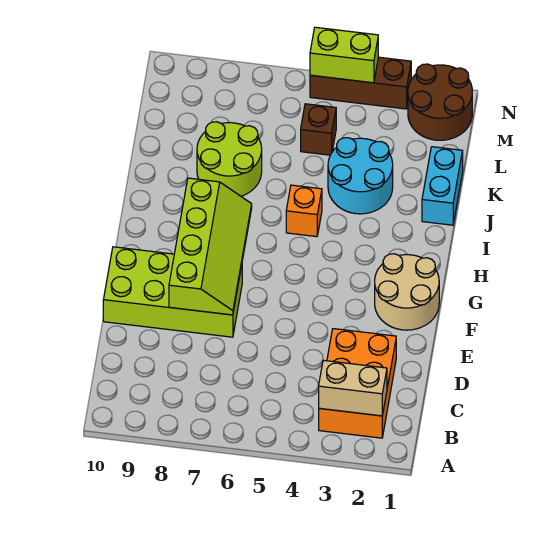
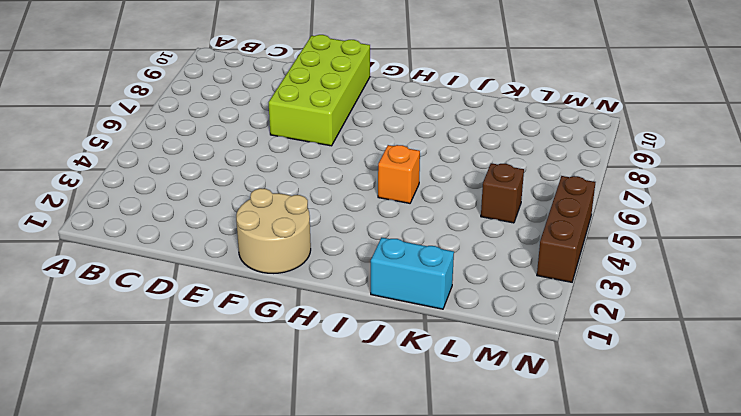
none -> orange brick B2:D3 level 1
none -> cyan round brick J3:K4 level 1
none -> lime round brick J7:K8 level 1

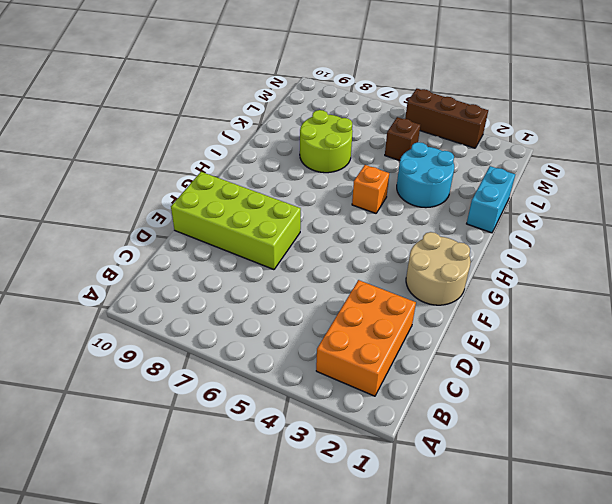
none -> brown round brick M1:N2 level 1
none -> tan brick B2:B3 level 2
none -> lime slope E7:H8 level 2 top 8

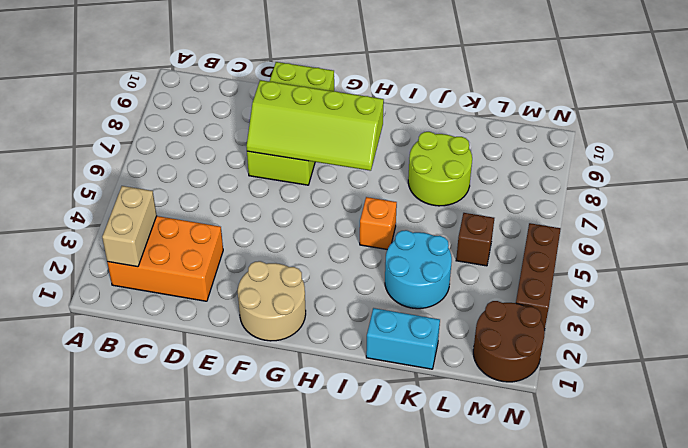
none -> lime brick N4:N5 level 2

